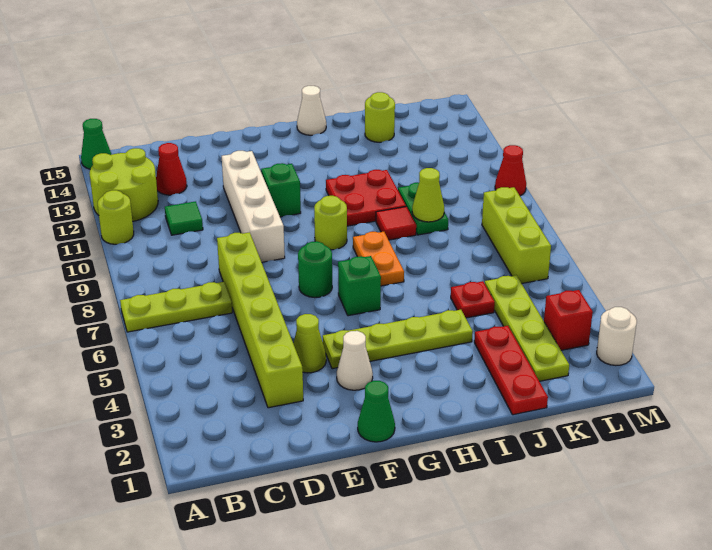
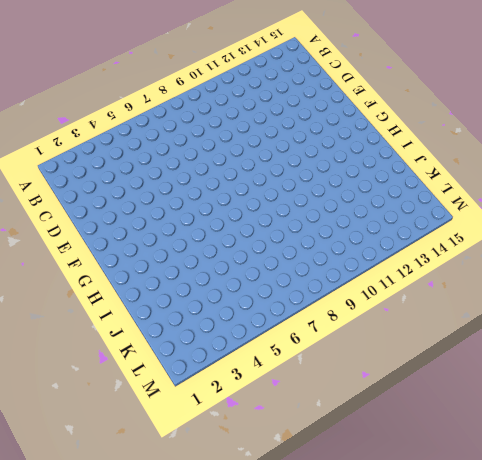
none -> lime plate A7:C7 level 1
none -> lime round brick A11 level 1
none -> lime round brick A12:B13 level 1
none -> green cone A15 level 1

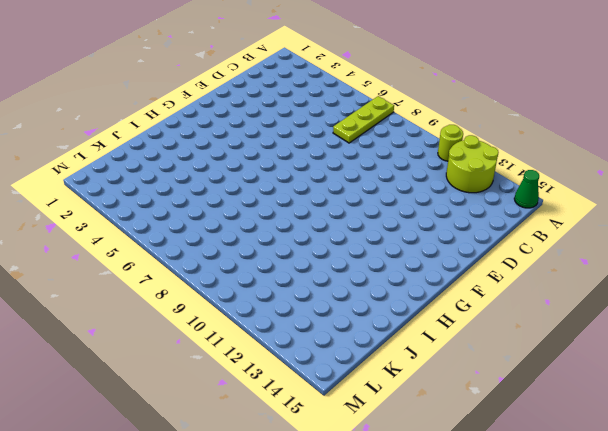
none -> green tile C11 level 1
none -> red cone C13 level 1
none -> lime brick D3:D8 level 1
none -> lime cone E4 level 1

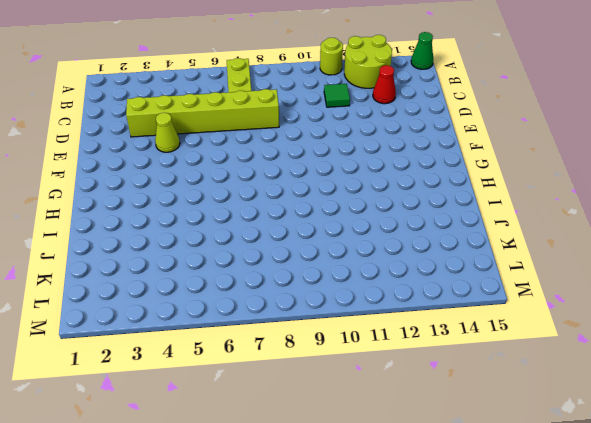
none -> white brick E9:E12 level 1
none -> green cone F1 level 1
none -> white cone F3 level 1
none -> lime plate F4:I4 level 1

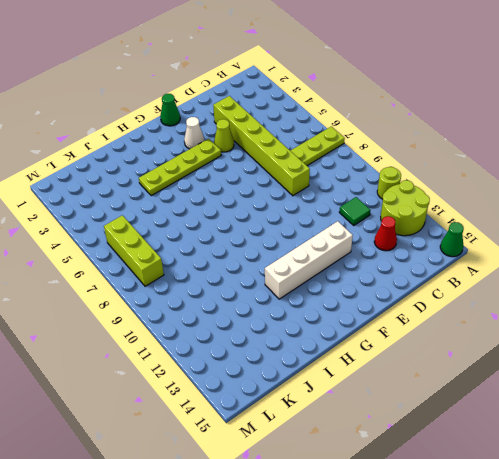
white brick E12:H12 level 1 -> white brick E9:E12 level 1
none -> green round brick F7 level 1
none -> green brick F11 level 1
none -> green brick G6 level 1
none -> lime round brick G9 level 1

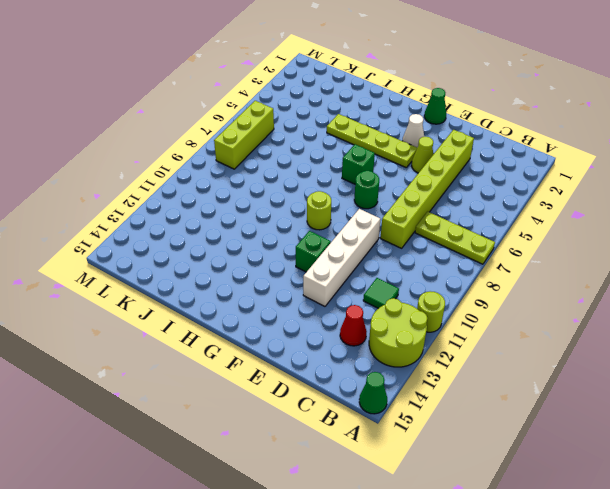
none -> orange plate H7:H8 level 1
none -> red plate H10:I11 level 1
none -> white cone H15 level 1
none -> red tile I9 level 1

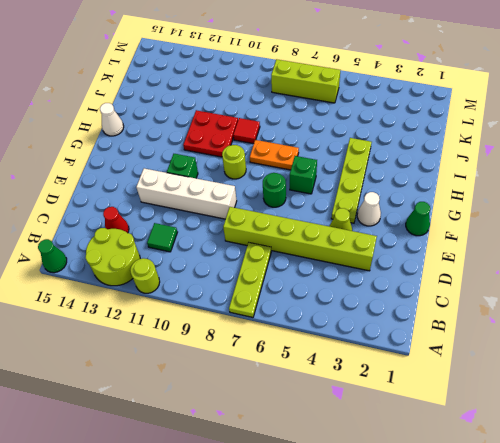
none -> red plate J1:J3 level 1
none -> red plate J5 level 1
none -> green plate J9:J10 level 1
none -> lime round brick J14 level 1

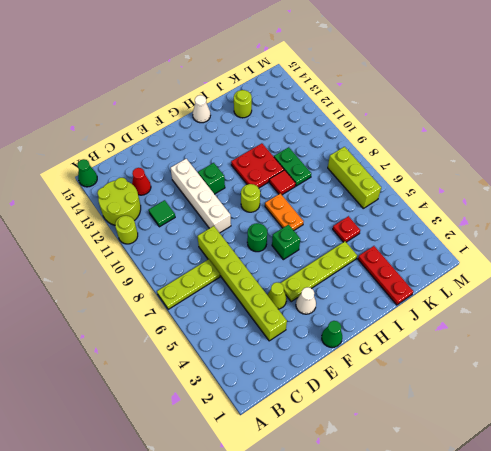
none -> lime plate K2:K5 level 1
none -> red brick L3 level 1
none -> white round brick M2 level 1
none -> red cone M10 level 1

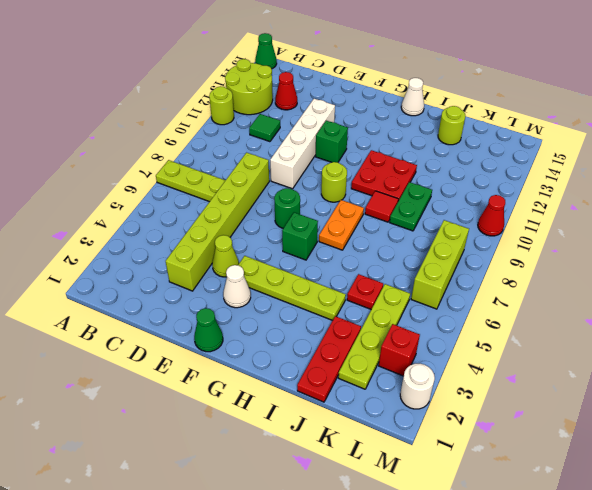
none -> lime cone J9 level 2

